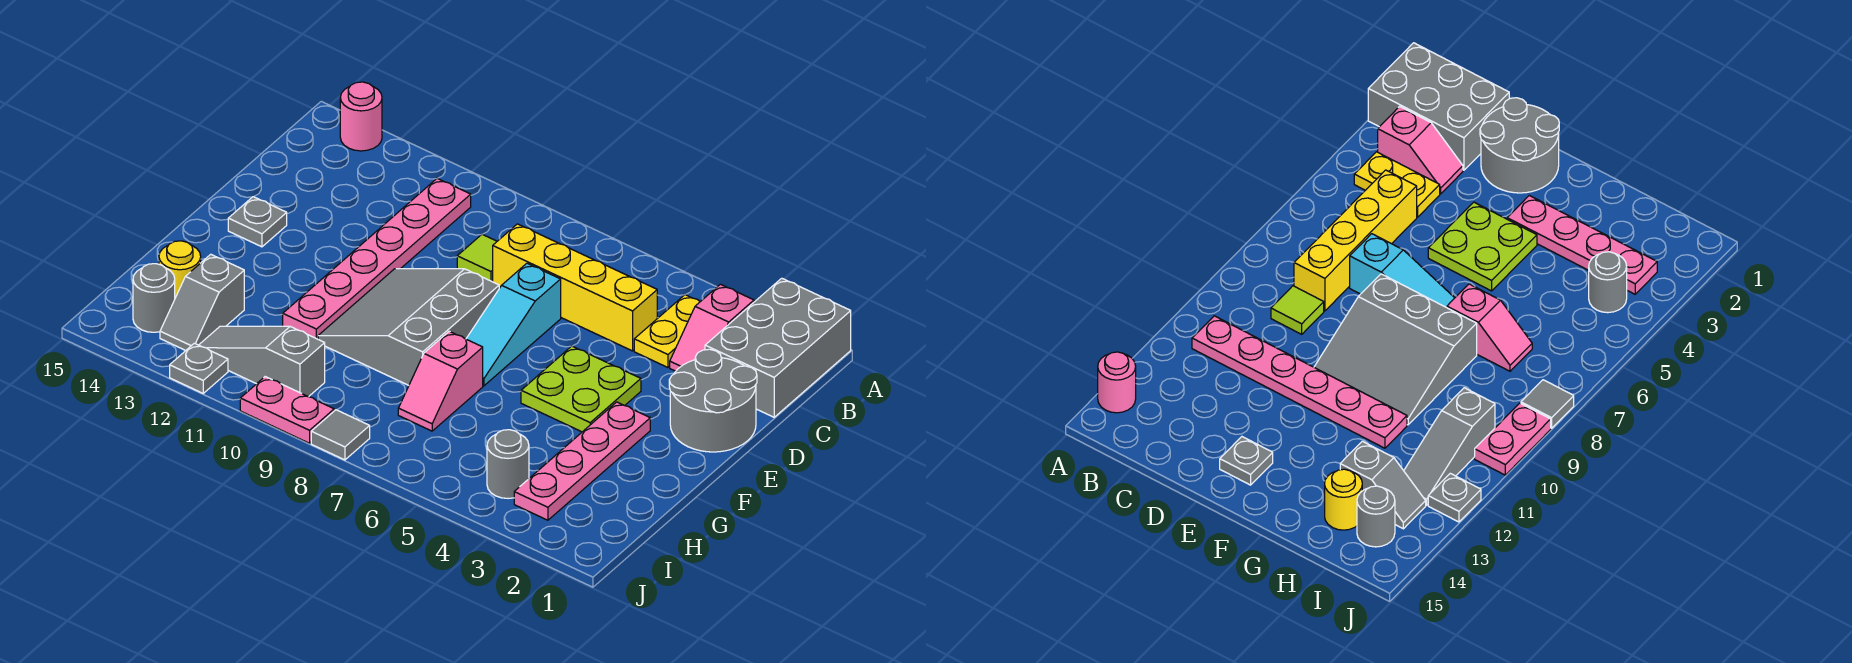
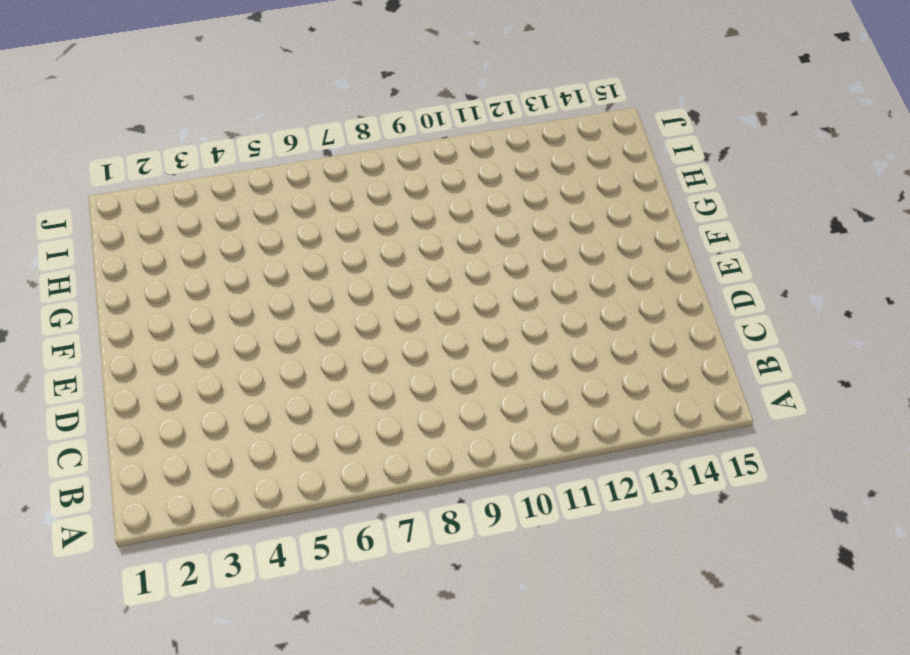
none -> grey brick A1:C2 level 1
none -> pink round brick A14 level 1
none -> pink slope B3:C3 level 1 top B

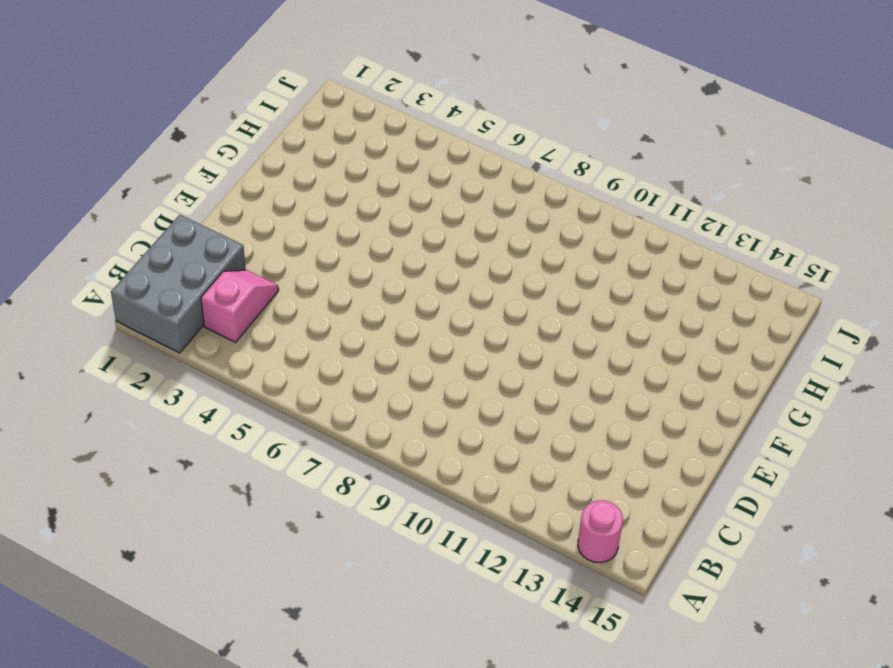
none -> yellow plate B4:C4 level 1
none -> pink plate B11:G11 level 1
none -> yellow brick C5:C8 level 1

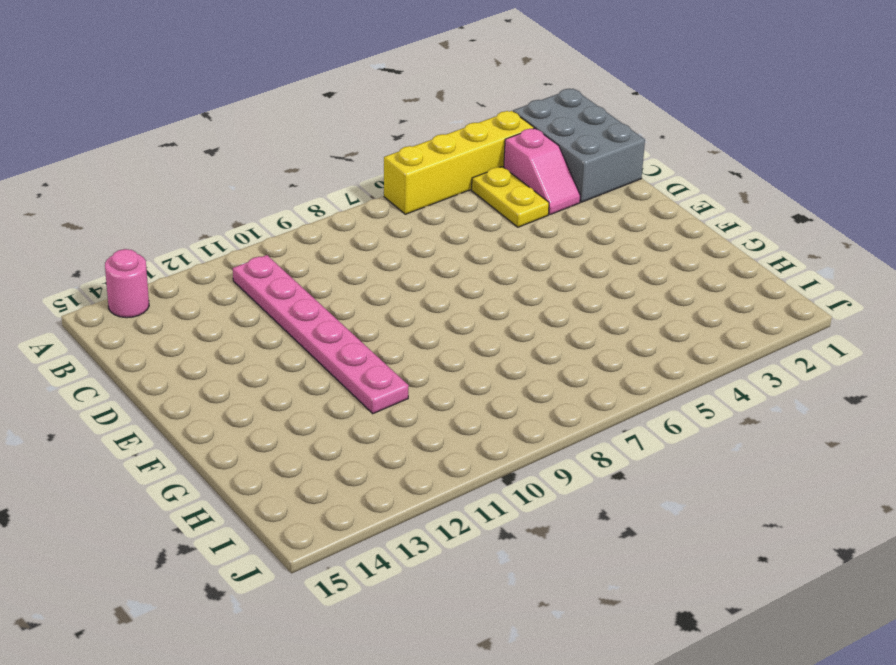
yellow brick A3:A6 level 1 -> yellow brick C5:C8 level 1
none -> lime tile C9 level 1
none -> grey round brick D1:E2 level 1
none -> cyan slope D7:F7 level 1 top D

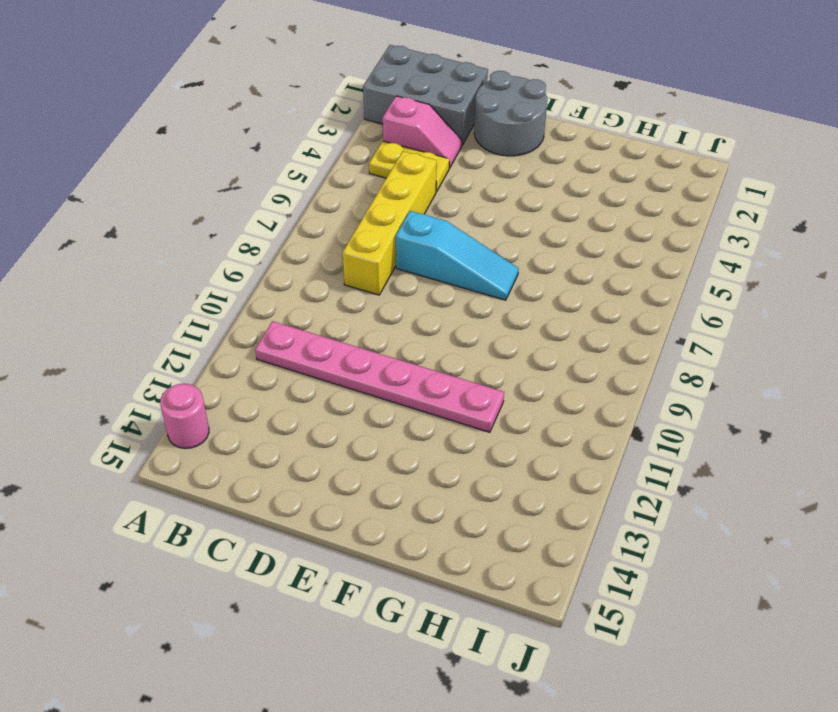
none -> lime tile C9 level 1
none -> lime plate E4:F5 level 1
none -> grey slope E8:G10 level 1 top 8

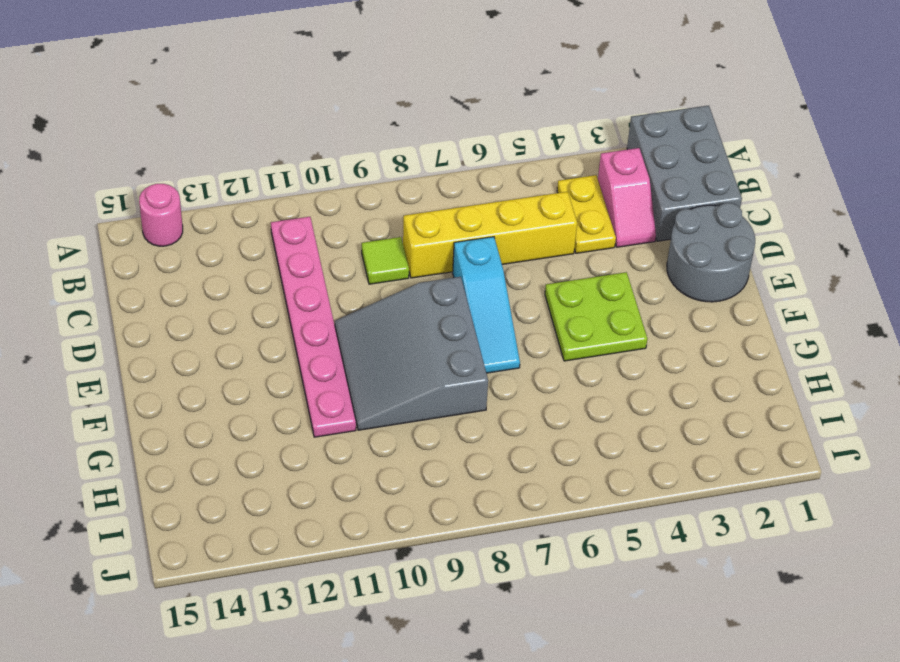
none -> grey plate E14 level 1
none -> pink plate F3:I3 level 1
none -> pink slope G7:H7 level 1 top G

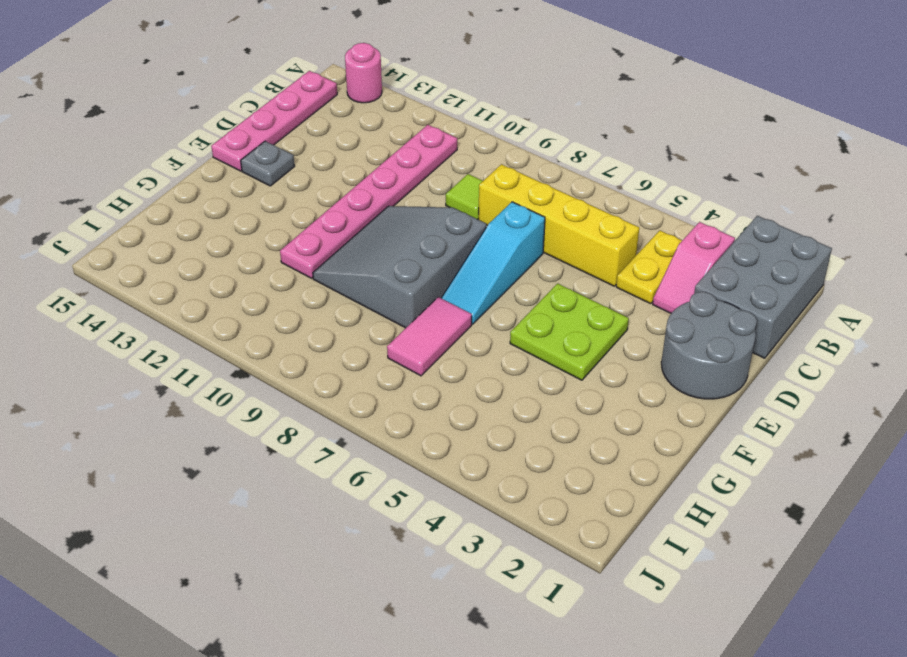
pink plate B15:E15 level 1 -> pink plate F3:I3 level 1
pink tile G7:H7 level 1 -> pink slope G7:H7 level 1 top G
none -> grey slope H13:I13 level 1 top H
none -> yellow round brick H14 level 1
none -> grey round brick I4 level 1

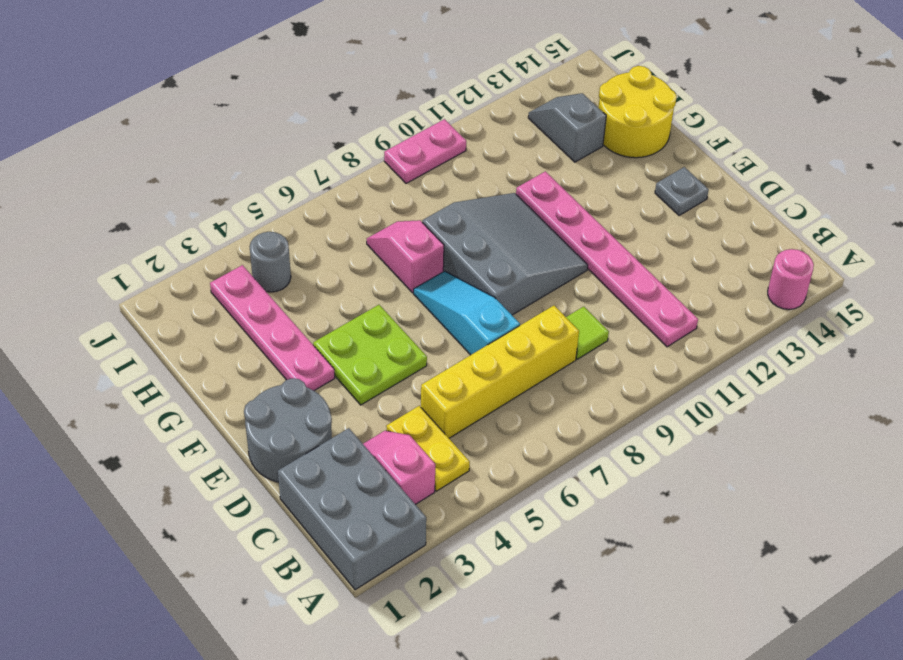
yellow round brick G14:H15 level 1 -> yellow round brick H14 level 1
none -> grey slope I10:I12 level 1 top 10
none -> grey round brick I14 level 1
none -> grey tile J8 level 1

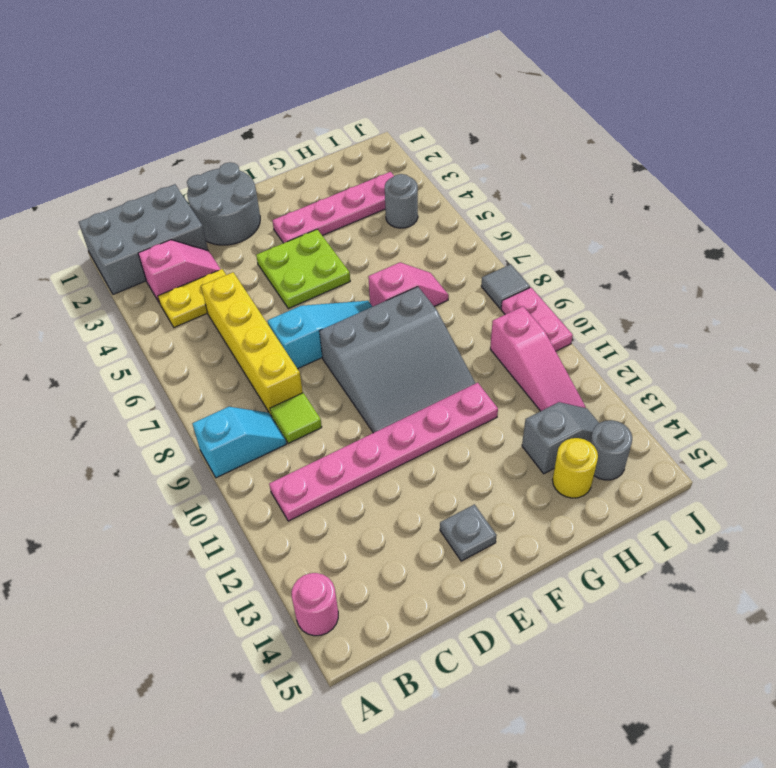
cyan slope A9:B9 level 1 top A -> none
pink slope I10:I12 level 1 top 10 -> grey slope I10:I12 level 1 top 10
none -> grey plate J12 level 1

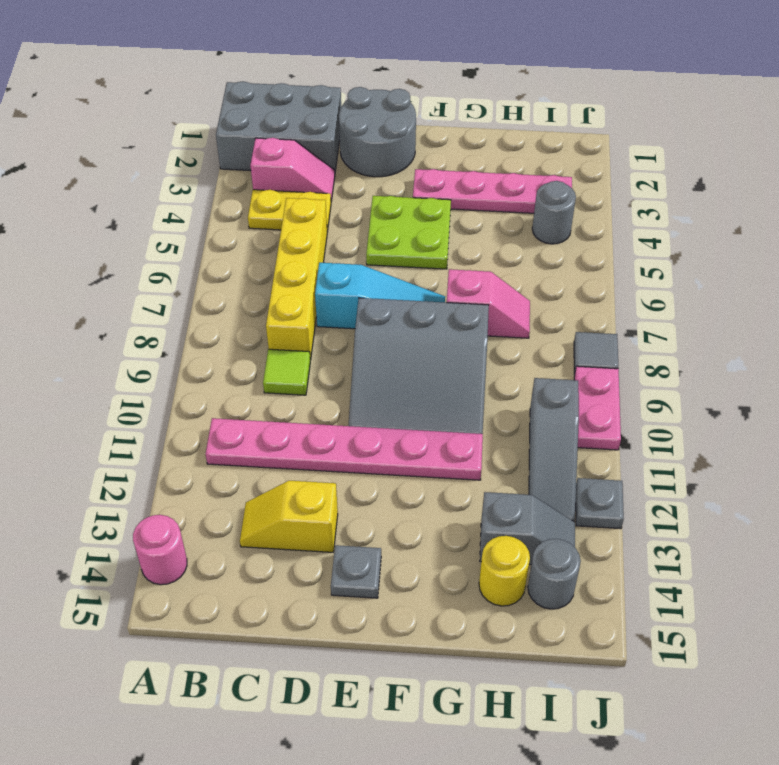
yellow slope C13:D13 level 1 top D -> none

